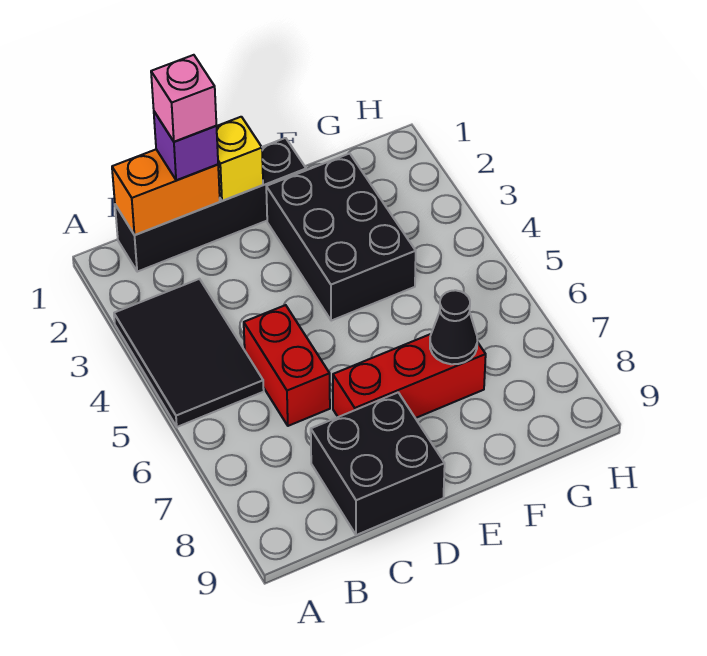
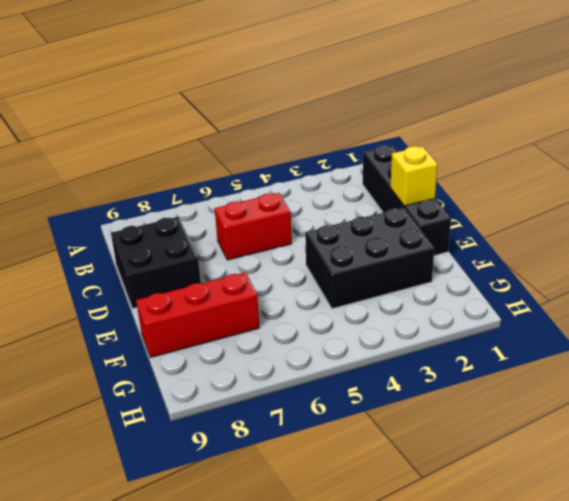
red brick F7:F9 level 1 -> red brick D7:F7 level 1
none -> black tile A3:B5 level 1
none -> orange brick B1:C1 level 2

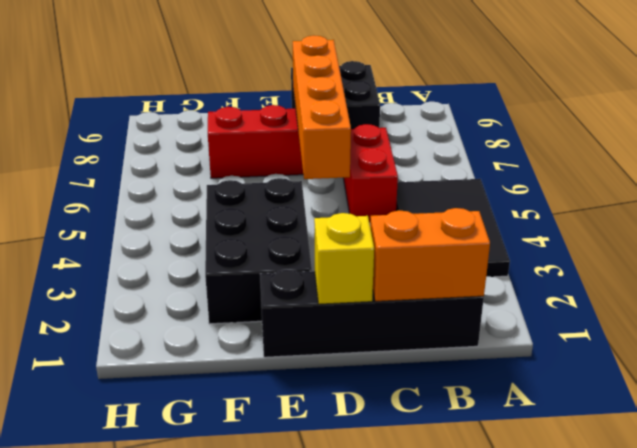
orange brick D5:D8 level 2 -> none
none -> black cone F7 level 2
none -> purple brick C1 level 3

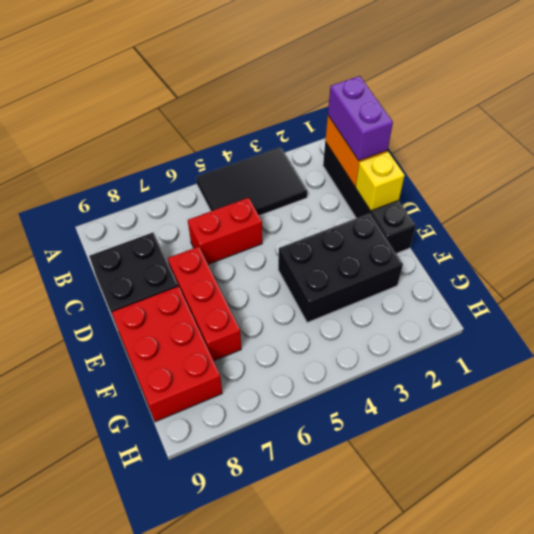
purple brick B1:C1 level 3 -> purple brick C1 level 3
red brick E8:G9 level 1 -> none
none -> black cone F7 level 2
none -> pink brick C1 level 4

